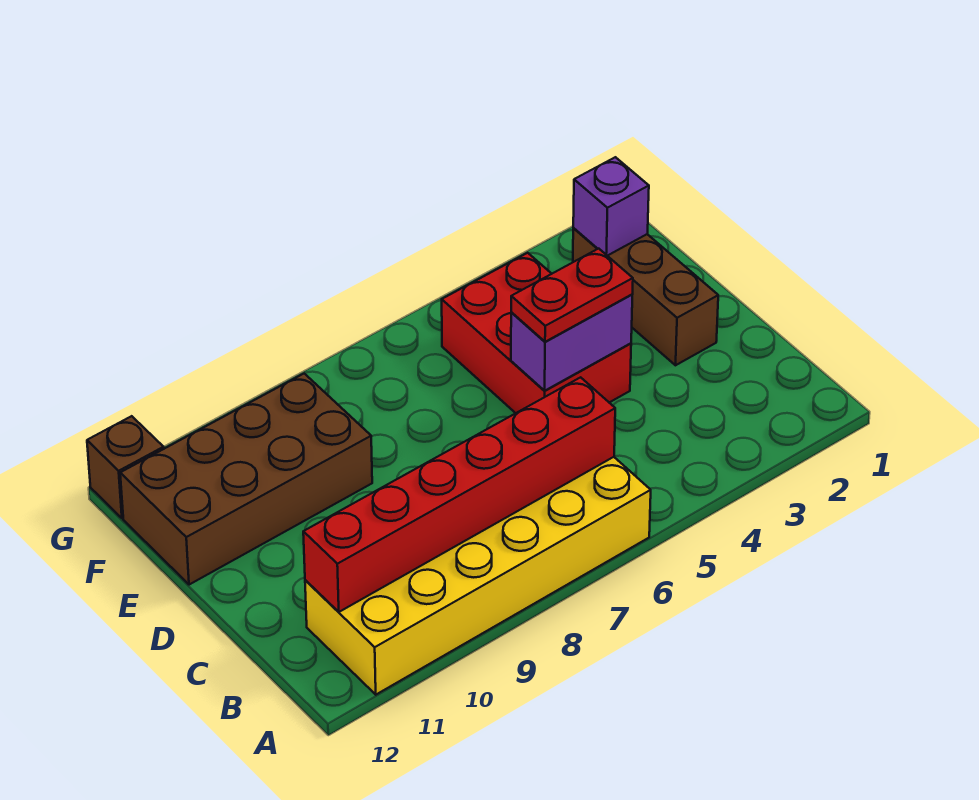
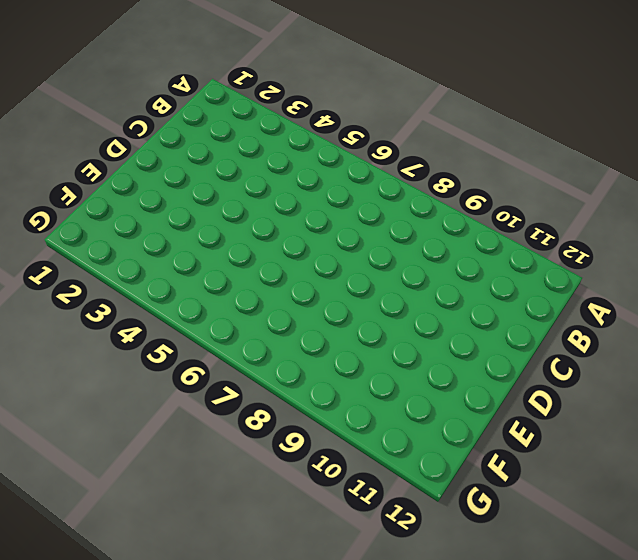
none -> yellow brick A6:B11 level 1
none -> brown brick D2:F2 level 1

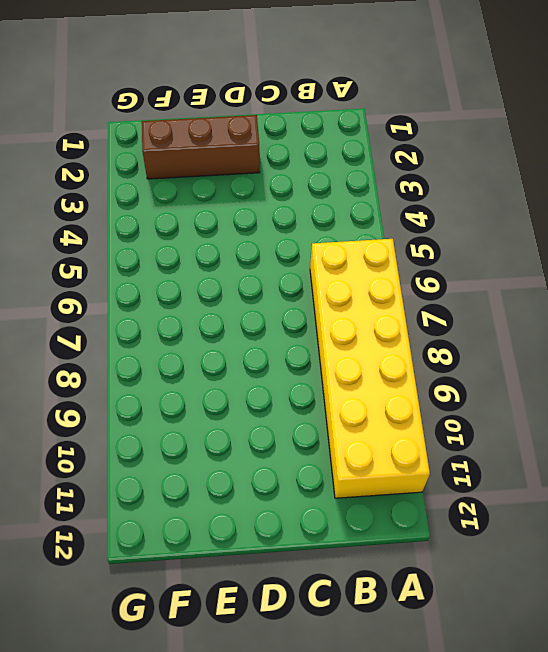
none -> red brick D4:F5 level 1
none -> brown brick E9:F12 level 1

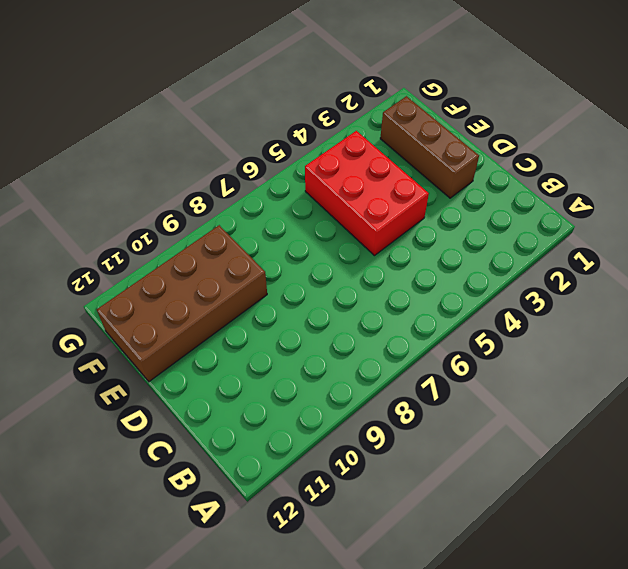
none -> yellow brick A6:B11 level 1
none -> brown brick G12 level 1

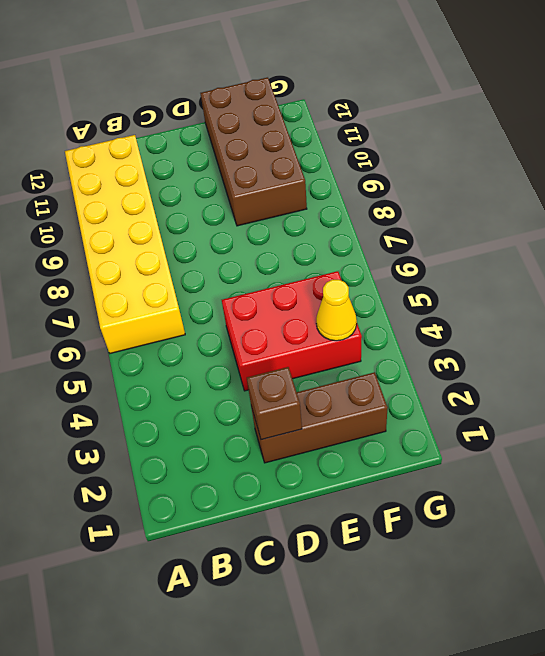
brown brick D2 level 2 -> brown brick G12 level 1
yellow cone F4 level 2 -> none
none -> red brick B6:B11 level 2
none -> purple brick D4:D5 level 2

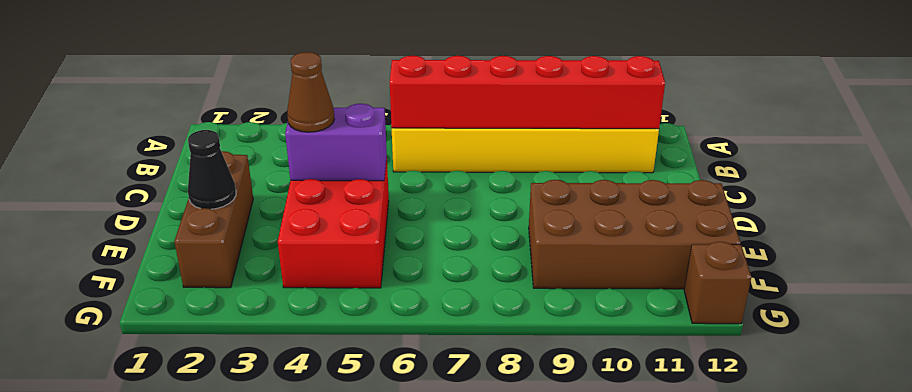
brown cone D4 level 3 -> red plate D4:D5 level 3
black cone E2 level 2 -> none
none -> purple brick F2 level 2

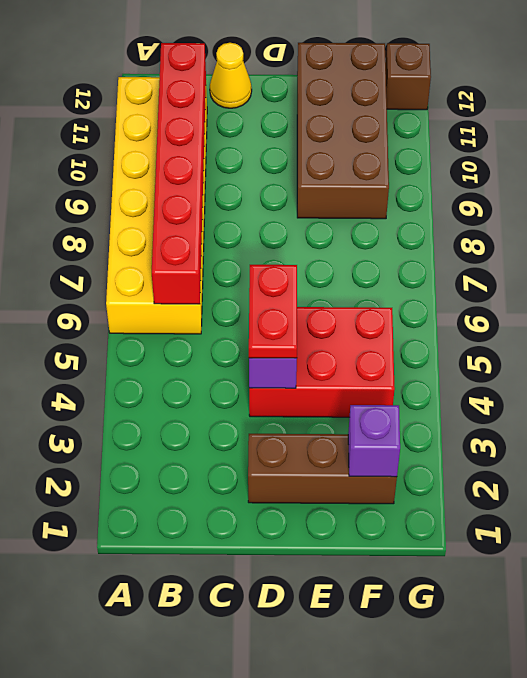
yellow cone C12 level 1 -> none

